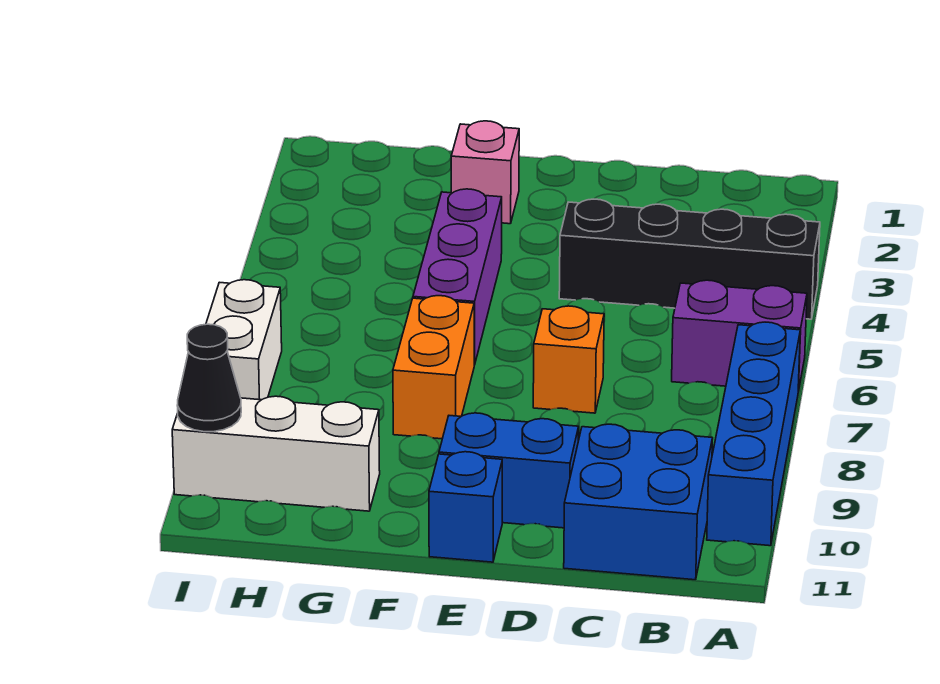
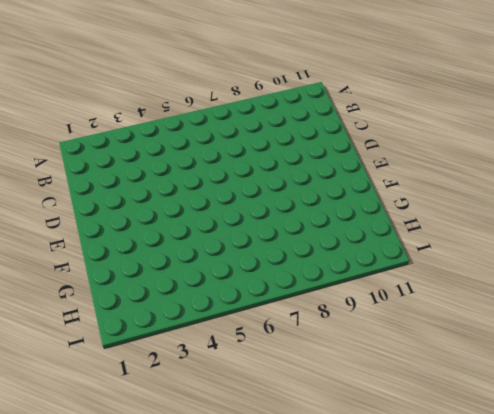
none -> black brick A4:D4 level 1
none -> purple brick A6:B6 level 1
none -> blue brick A7:A10 level 1

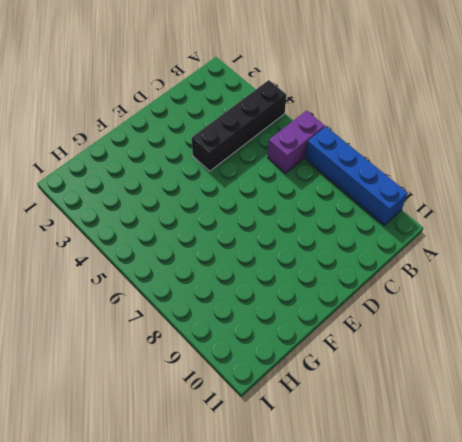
none -> blue brick B10:C11 level 1
none -> orange brick D7 level 1
none -> blue brick D10:E10 level 1

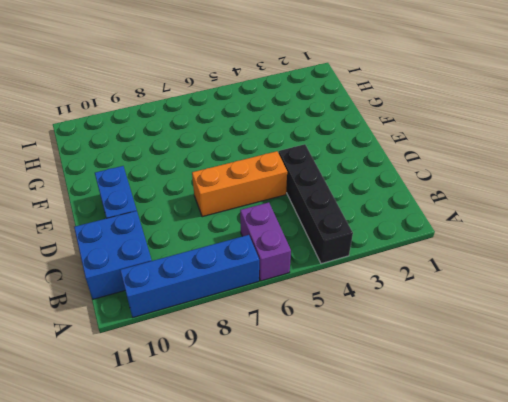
orange brick D5:D7 level 1 -> orange brick D7 level 1
none -> blue brick E11 level 1
none -> pink brick F2 level 1
none -> purple brick F4:F6 level 1

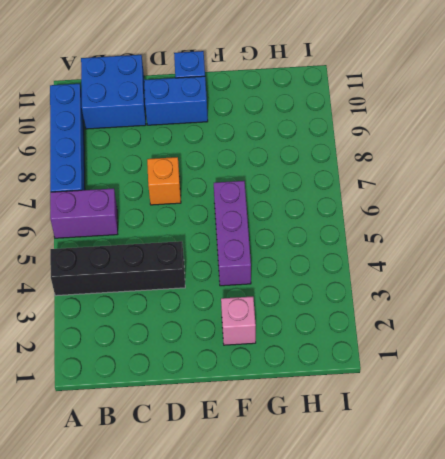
none -> orange brick F7:F8 level 1
none -> white brick G10:I10 level 1
none -> white brick I7:I8 level 1

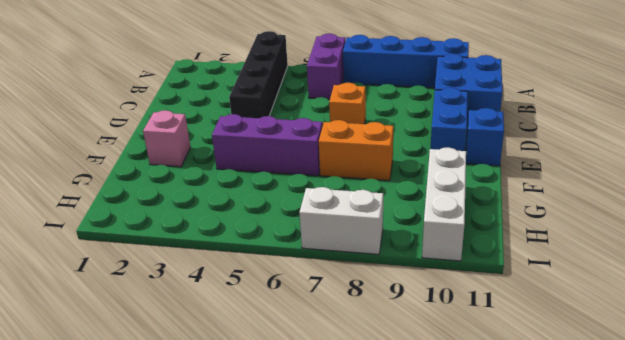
none -> black cone I10 level 2

